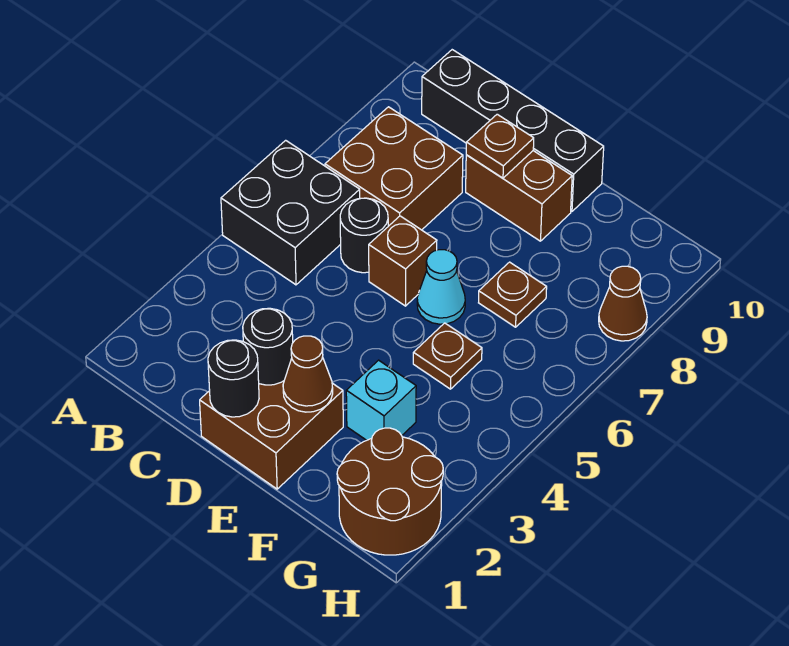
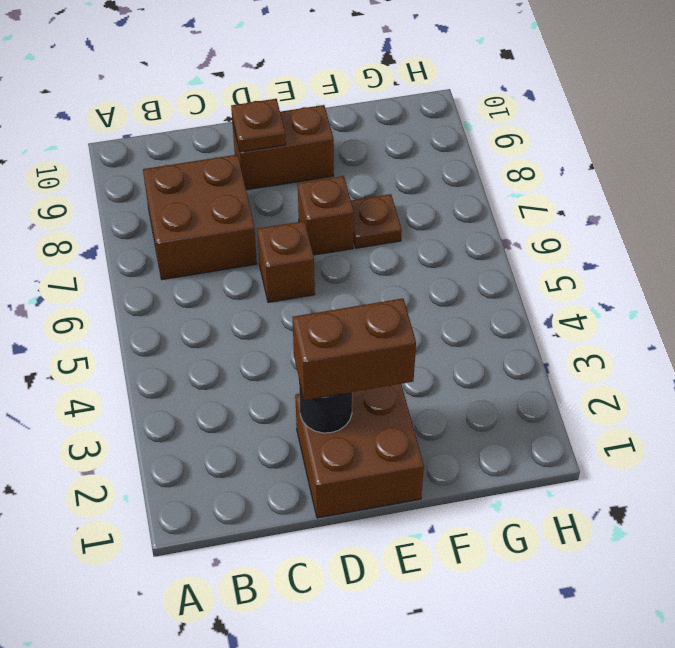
brown brick D2:E2 level 3 -> none
brown brick E7 level 1 -> none
none -> black brick A5:B6 level 1
none -> black brick B10:E10 level 1
none -> black round brick C6 level 1

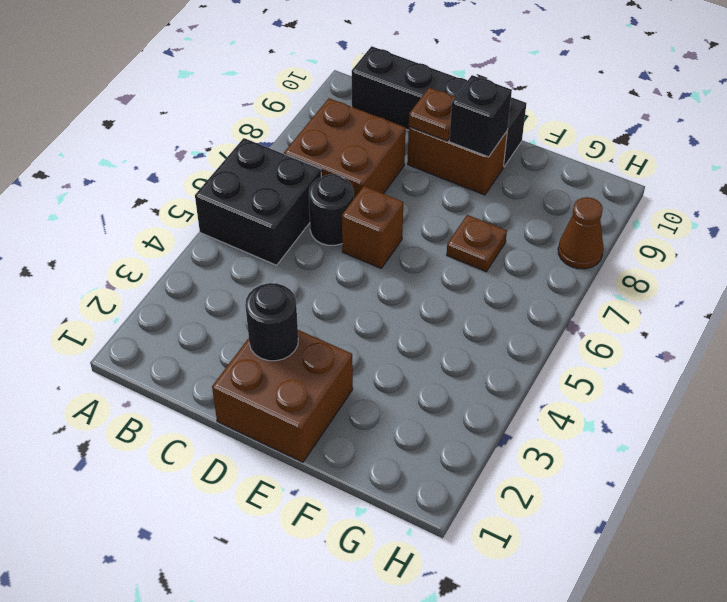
black brick E9 level 2 -> none
none -> cyan cone E6 level 1
none -> cyan brick F3 level 1
none -> brown plate F5 level 1

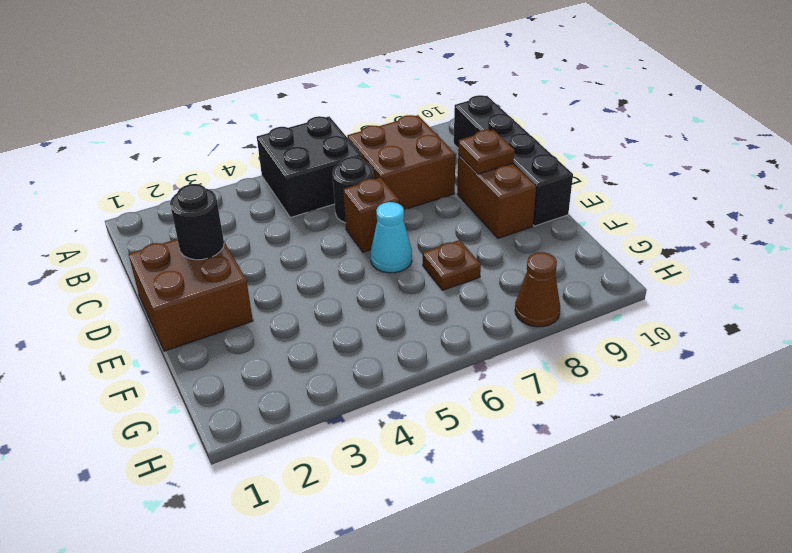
none -> cyan brick F3 level 1
none -> brown plate F5 level 1
none -> brown round brick G1:H2 level 1

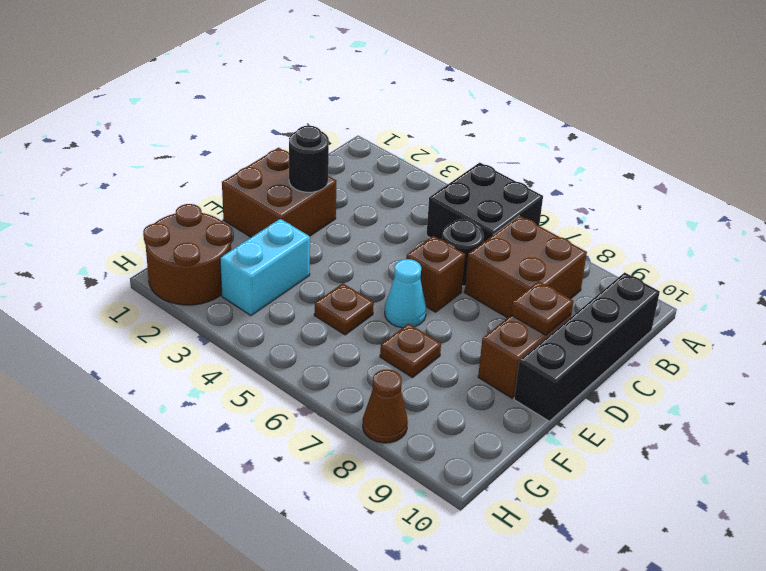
cyan brick F3:G3 level 1 -> cyan brick F3 level 1
none -> black round brick D1 level 2
none -> brown cone E2 level 2

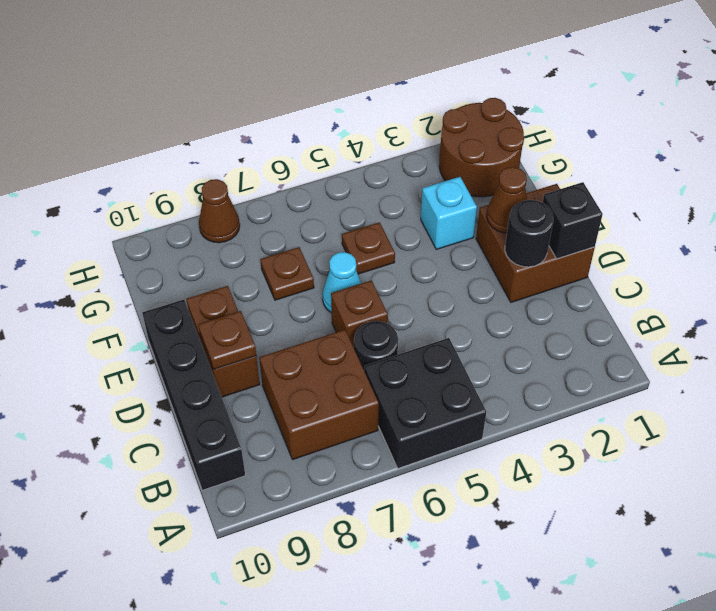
black brick D1 level 2 -> black round brick D1 level 2

